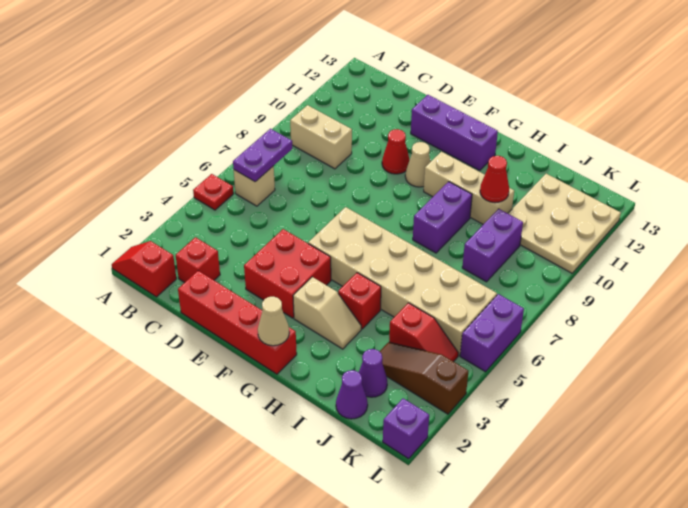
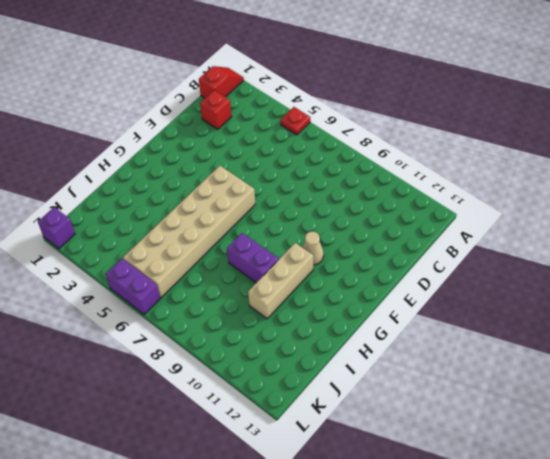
none -> tan brick B6 level 1
none -> tan brick B9:C9 level 1
none -> red brick D1:G1 level 1

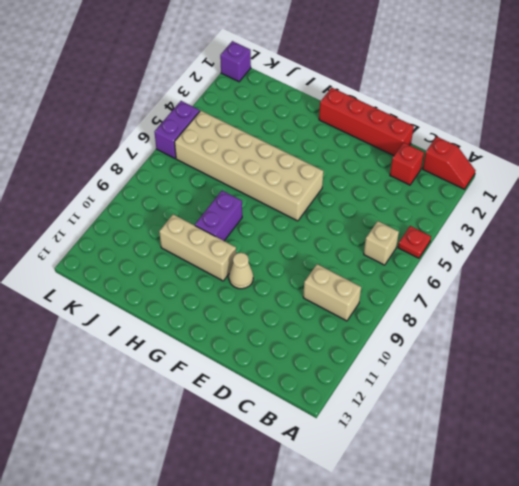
none -> red brick E3:F4 level 1
none -> red cone E10 level 1
none -> purple brick E12:G12 level 1

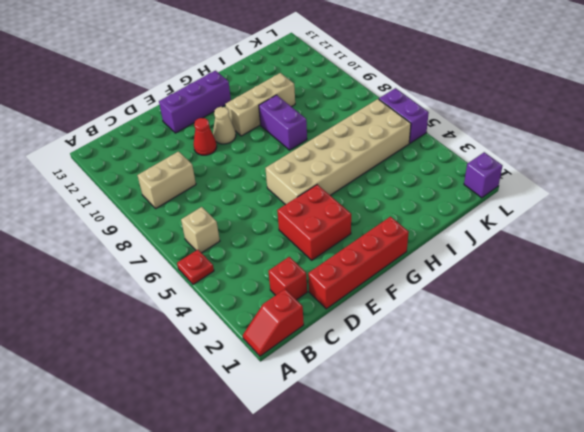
none -> tan slope G3:H3 level 1 top G
none -> red brick H4 level 1
none -> purple cone J1 level 1

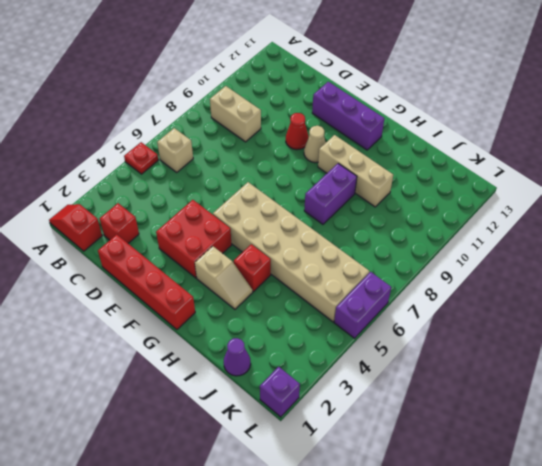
none -> purple cone J2 level 1
none -> brown slope J3:L3 level 1 top L
none -> red slope J4:K4 level 1 top J

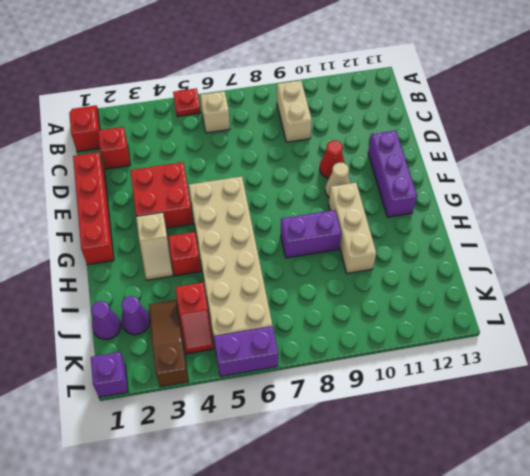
none -> purple brick J8:J9 level 1
none -> tan plate J10:L12 level 1
none -> purple plate B6:B7 level 2

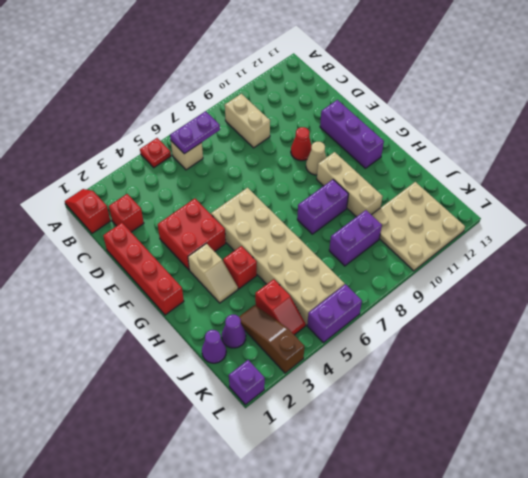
none -> tan cone G1 level 2
none -> red cone I10 level 2

